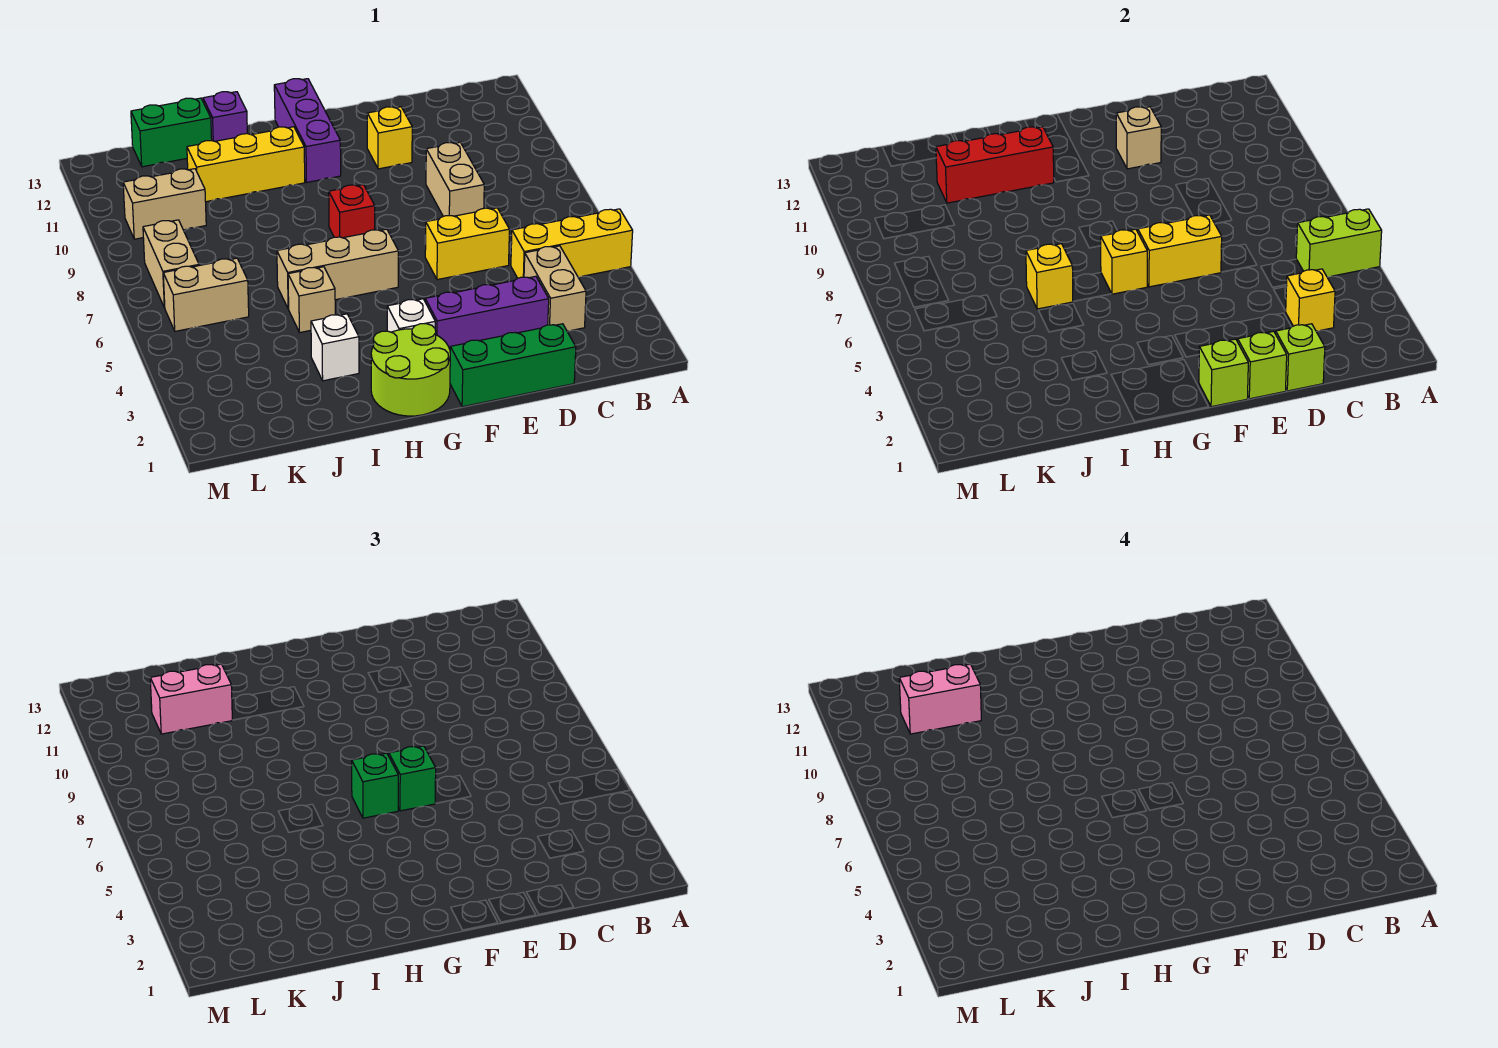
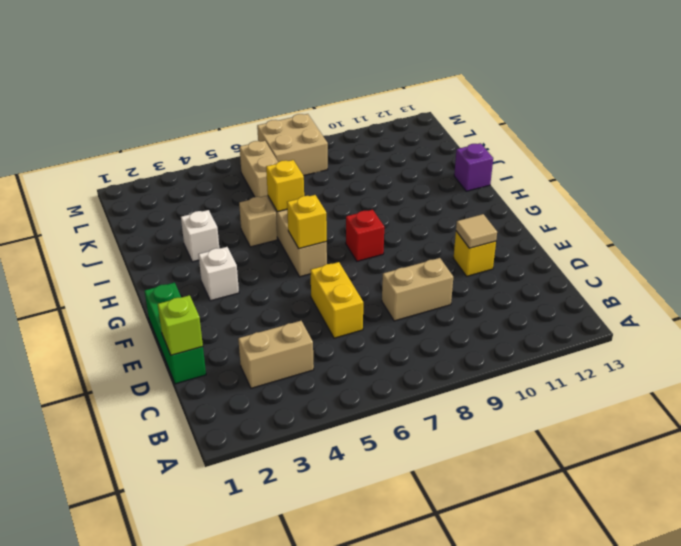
tan tile E11 level 2 -> tan brick E11 level 2
tan brick L7:M8 level 1 -> tan brick L7:L8 level 1
none -> yellow brick A5:C5 level 1
none -> purple brick D3:F3 level 1
none -> lime round brick G1:H2 level 1
none -> purple brick G11:G13 level 1

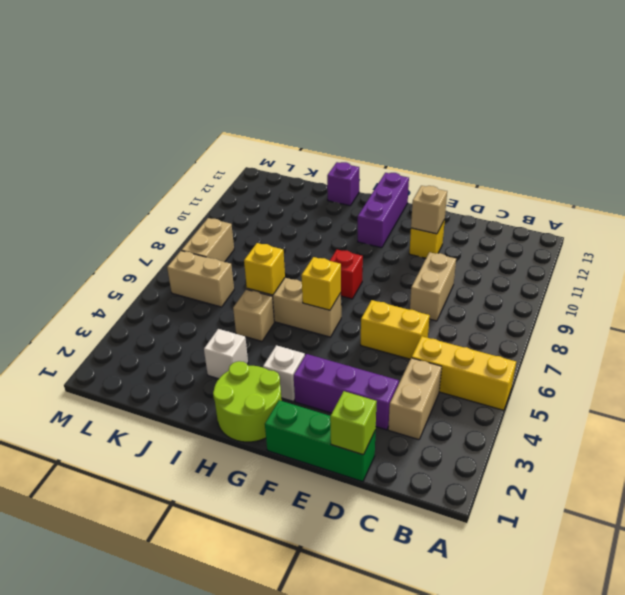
none -> yellow brick H11:J11 level 1
none -> green brick J13:K13 level 1
none -> tan brick K10:L10 level 1
none -> lime brick A5:B5 level 2

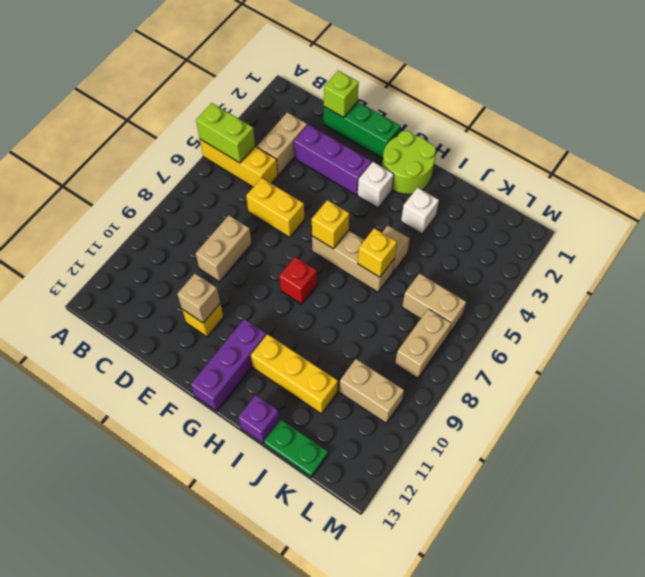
green plate J13:K13 level 1 -> green brick J13:K13 level 1
none -> yellow brick C3 level 2
none -> lime brick E1 level 2
none -> yellow brick E6:F6 level 2
none -> lime brick F1 level 2

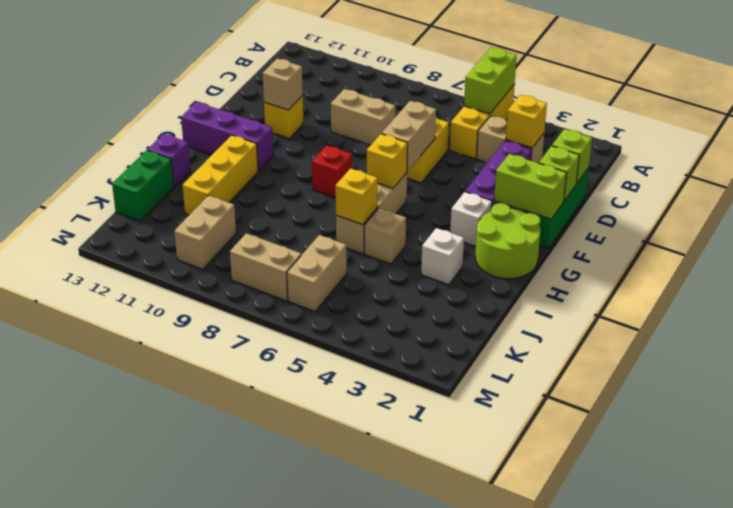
tan brick E6:F6 level 2 -> yellow brick E6:F6 level 2
lime brick F1:F2 level 2 -> lime brick F1 level 2
none -> red brick H11:J11 level 2
none -> green brick F6 level 3
none -> green brick G6 level 3
none -> pink brick J11:K11 level 3

